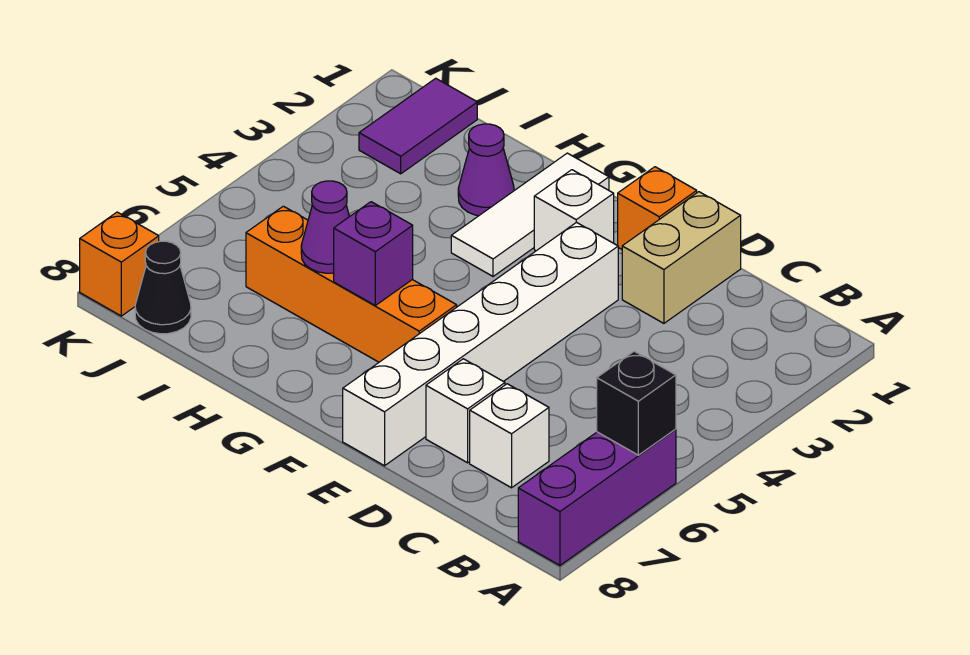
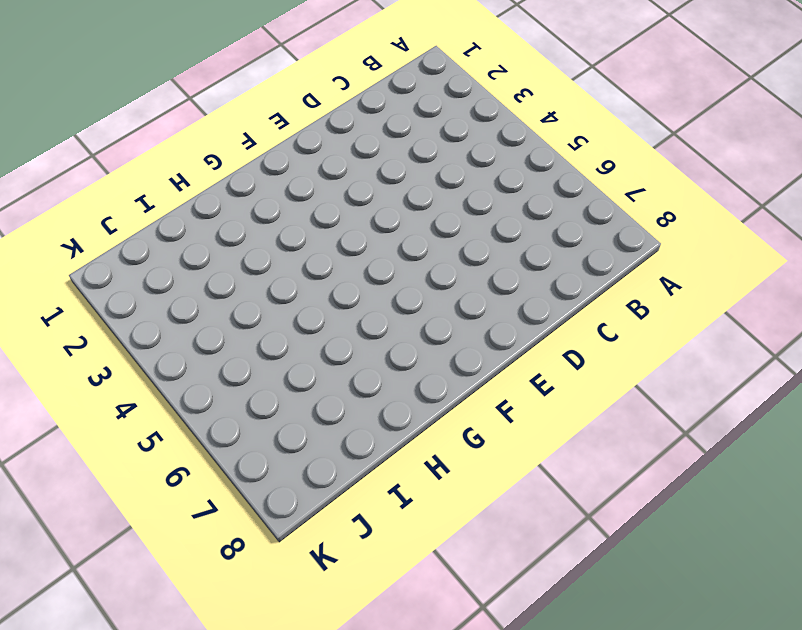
none -> purple brick A6:A8 level 1
none -> white brick C7 level 1
none -> tan brick D1:D2 level 1

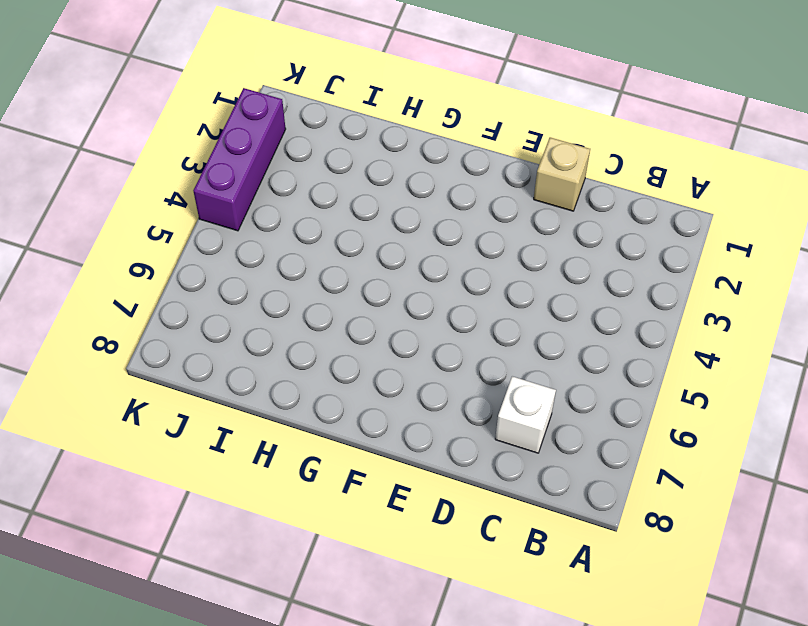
tan brick D1 level 1 -> tan brick D1:D2 level 1
purple brick K2:K4 level 1 -> purple brick A6:A8 level 1
none -> white brick D7 level 1
none -> orange brick E1 level 1
none -> white brick E3:E8 level 1

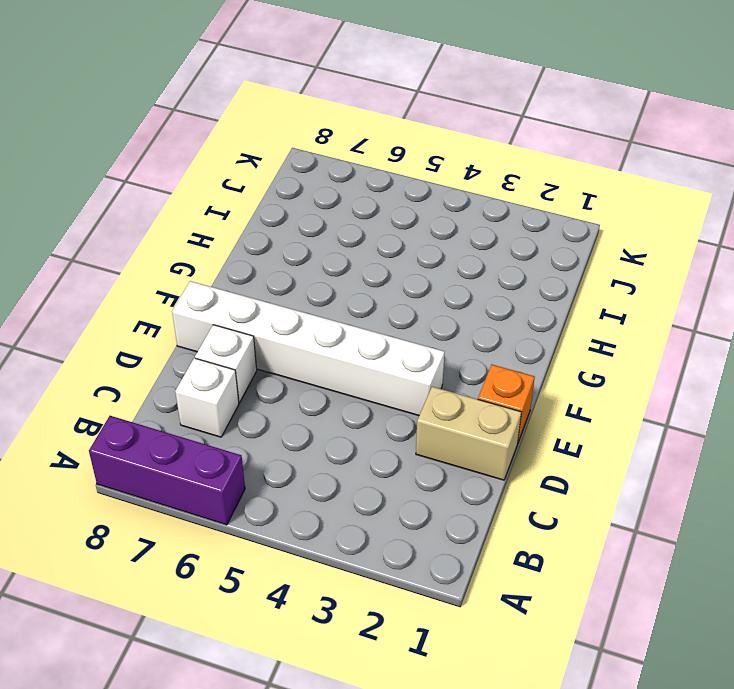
none -> white brick F2 level 1
none -> orange brick F6:I6 level 1
none -> white tile G1:G3 level 1

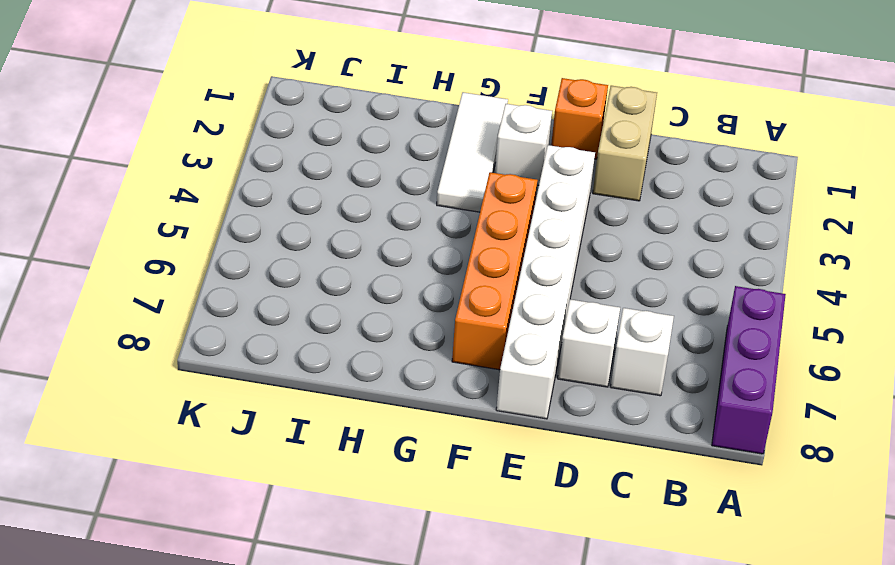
orange brick F4:F7 level 1 -> orange brick F6:I6 level 1
none -> purple cone H2 level 1
none -> purple tile J1:J2 level 1
none -> black cone J8 level 1

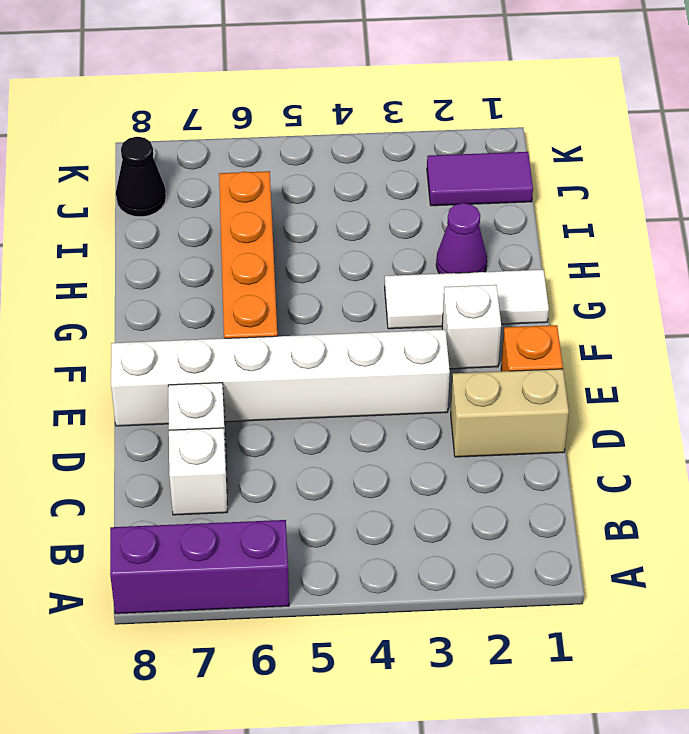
none -> orange brick K8 level 1
none -> black brick A6 level 2
none -> purple brick G6 level 2

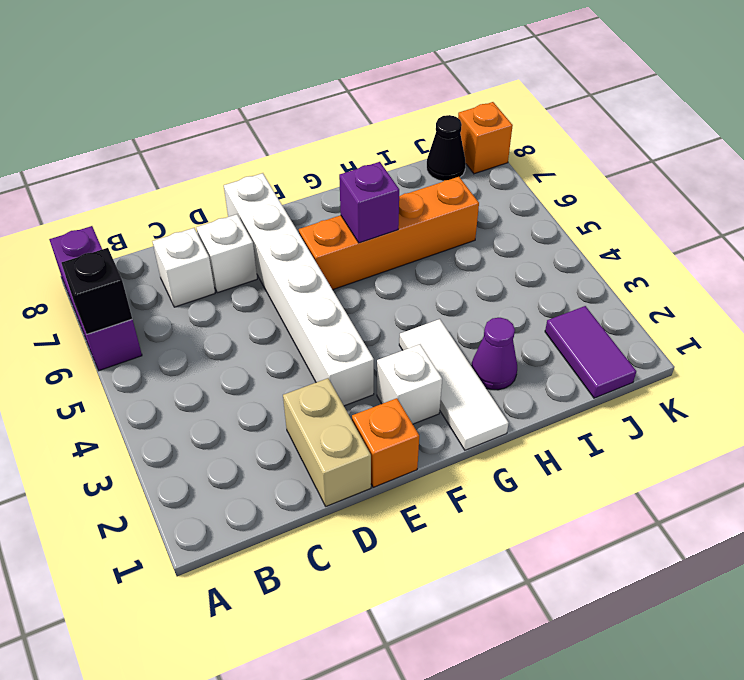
none -> purple cone H6 level 2

